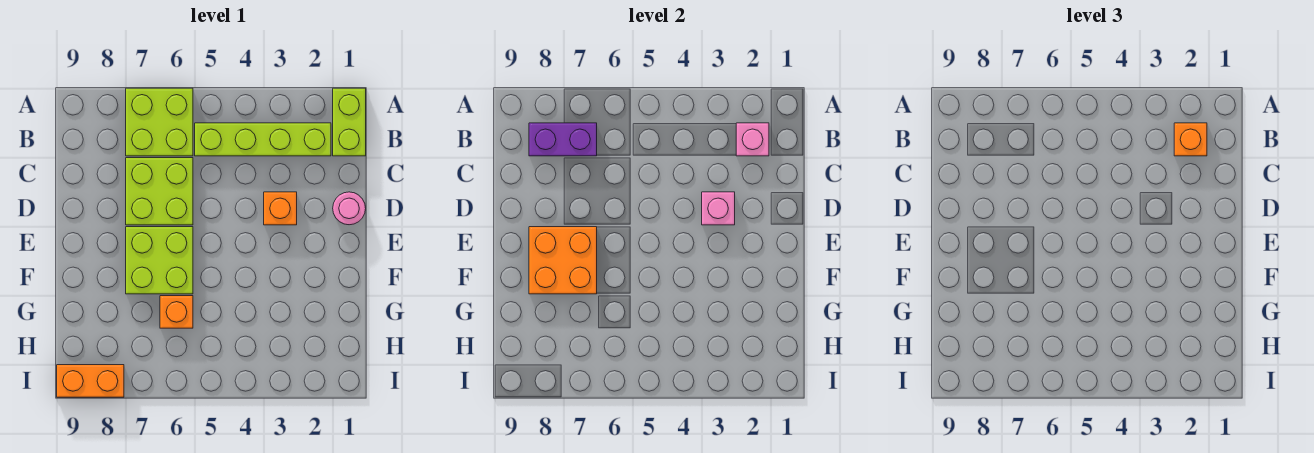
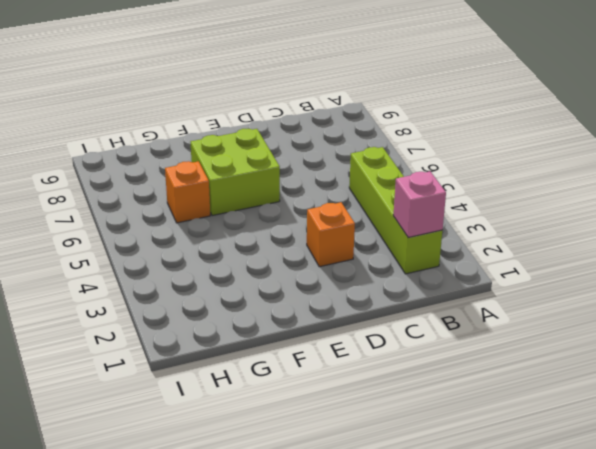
none -> lime brick A1:B1 level 1
none -> lime brick A6:B7 level 1
none -> lime brick C6:D7 level 1

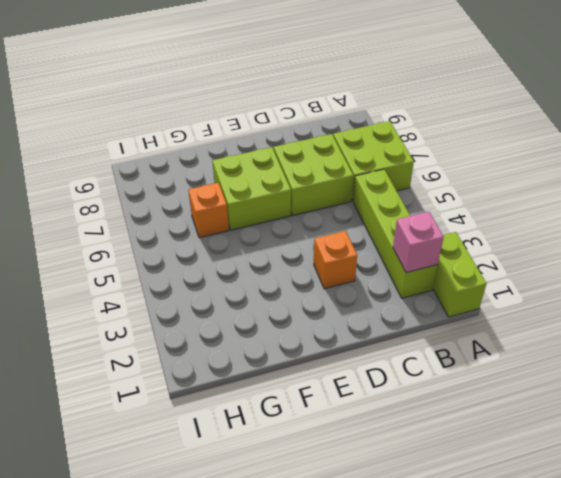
lime brick A1:A2 level 1 -> lime brick A1:B1 level 1
none -> pink round brick D1 level 1
none -> orange brick I8:I9 level 1
none -> purple brick B7:B8 level 2

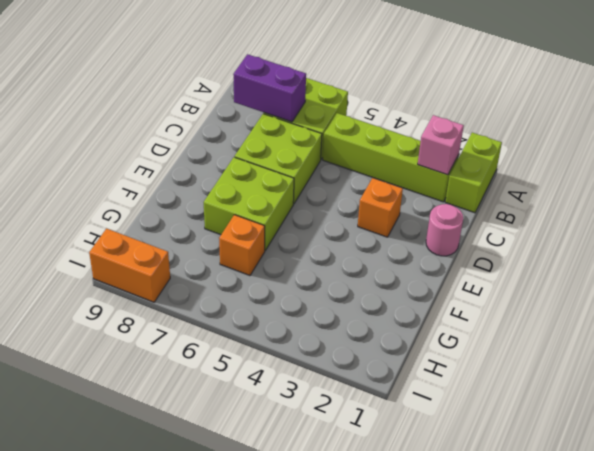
none -> pink brick D3 level 2
none -> orange brick E7:F8 level 2
none -> orange brick B2 level 3

